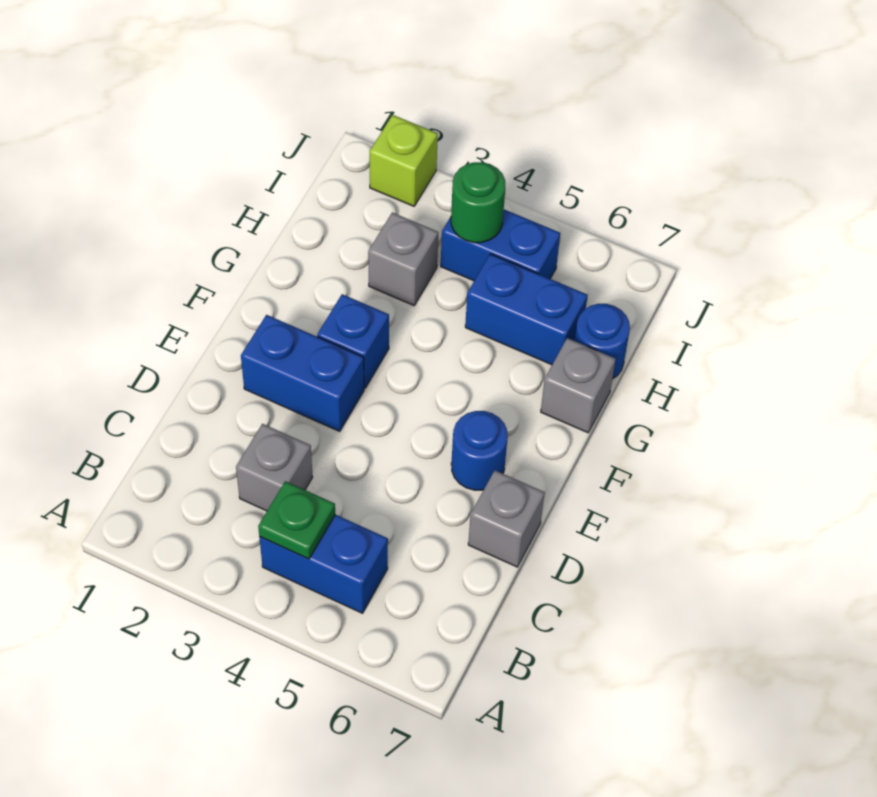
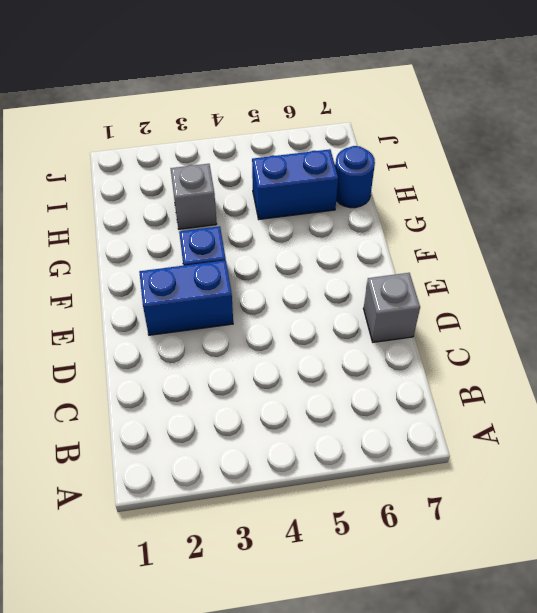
none -> blue brick B4:B5 level 1
none -> grey brick C3 level 1
none -> blue round brick E6 level 1

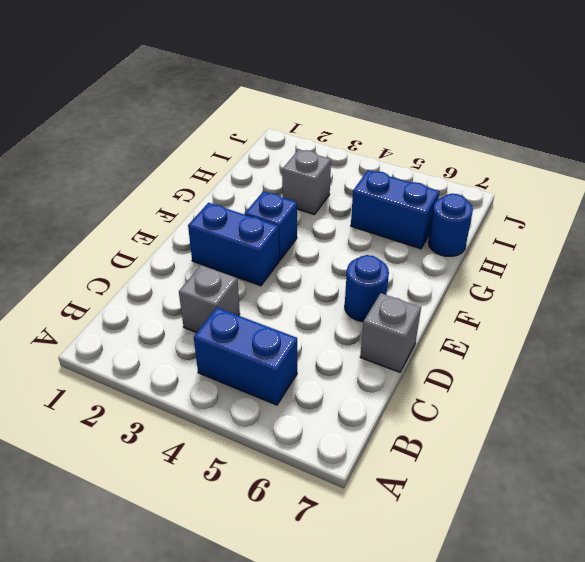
none -> grey brick G7 level 1
none -> blue brick I4:I5 level 1
none -> lime brick J2 level 1

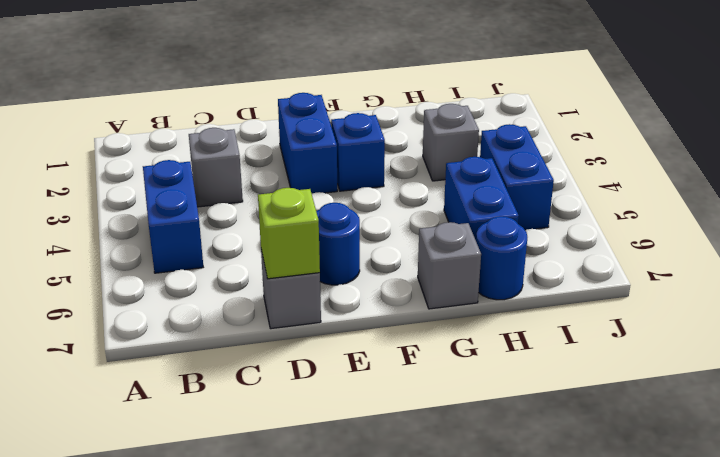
lime brick D7 level 2 -> lime brick J2 level 1
none -> green plate B4 level 2
none -> green round brick I4 level 2

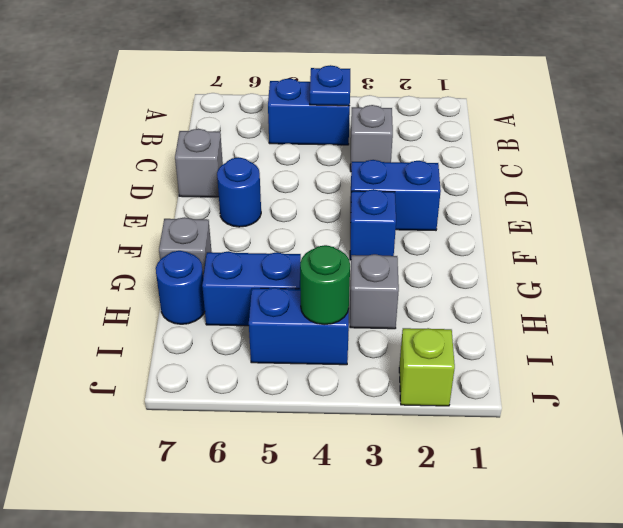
blue plate B4 level 2 -> green plate B4 level 2

